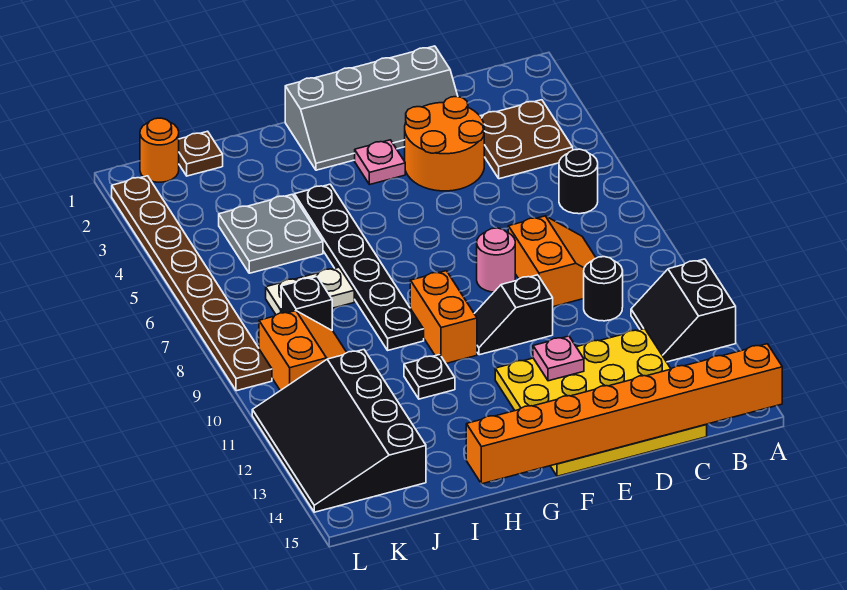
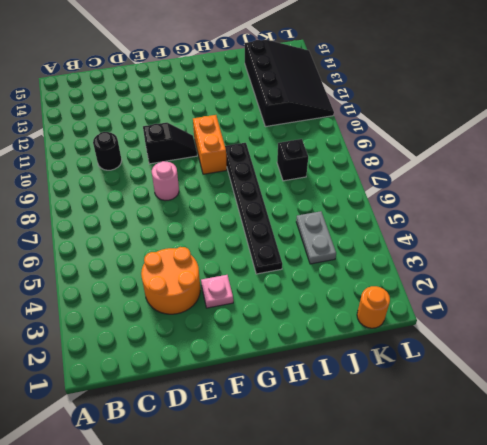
grey plate J4:J5 level 1 -> grey plate I4:J5 level 1
none -> black slope A11:B12 level 1 top A
none -> brown plate B3:C4 level 1
none -> black round brick B6 level 1

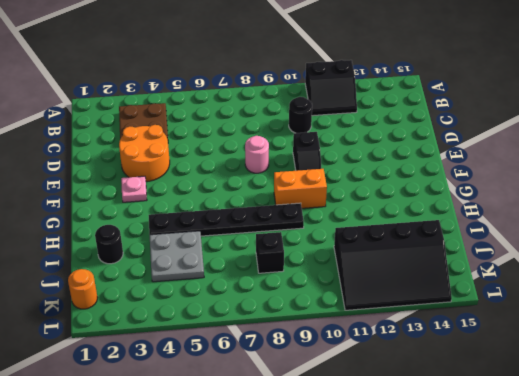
black round brick I2 level 1 -> black round brick B6 level 1
none -> orange slope C8:D9 level 1 top D
none -> yellow plate C12:F15 level 1
none -> grey slope D1:G2 level 1 top 1

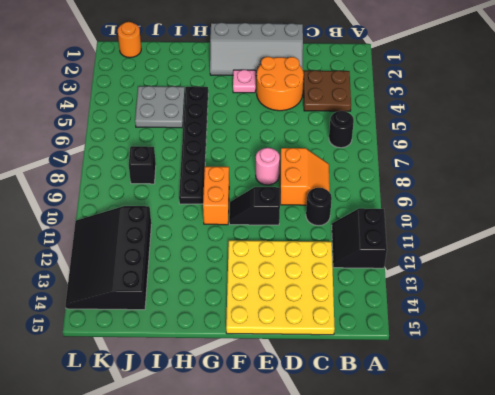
none -> black plate H11 level 1
none -> white plate I7:J7 level 1
none -> brown plate J1 level 1

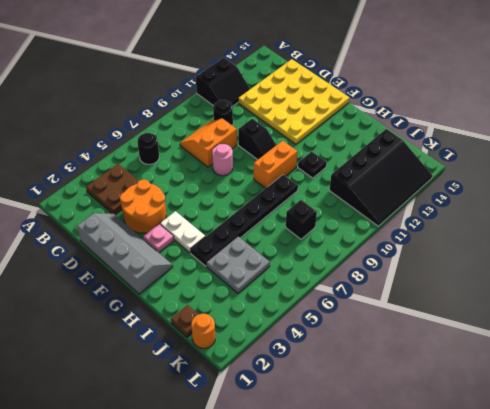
white plate F4:G4 level 1 -> white plate I7:J7 level 1
none -> orange slope J9:K10 level 1 top K
none -> brown plate L2:L9 level 1
none -> orange brick A15:H15 level 2

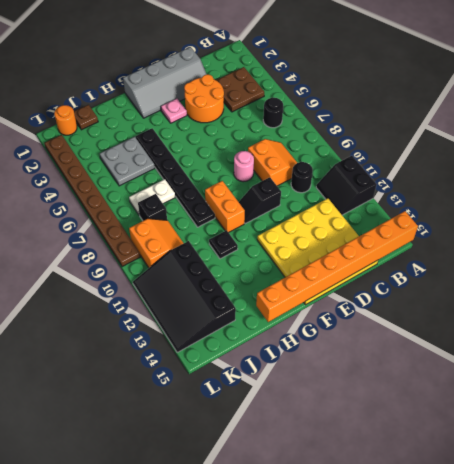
none -> pink plate E12 level 2

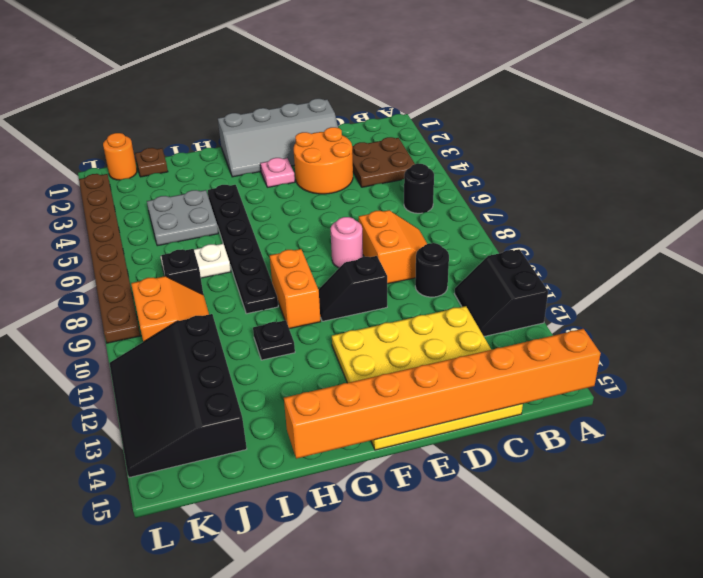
none -> pink plate E12 level 2

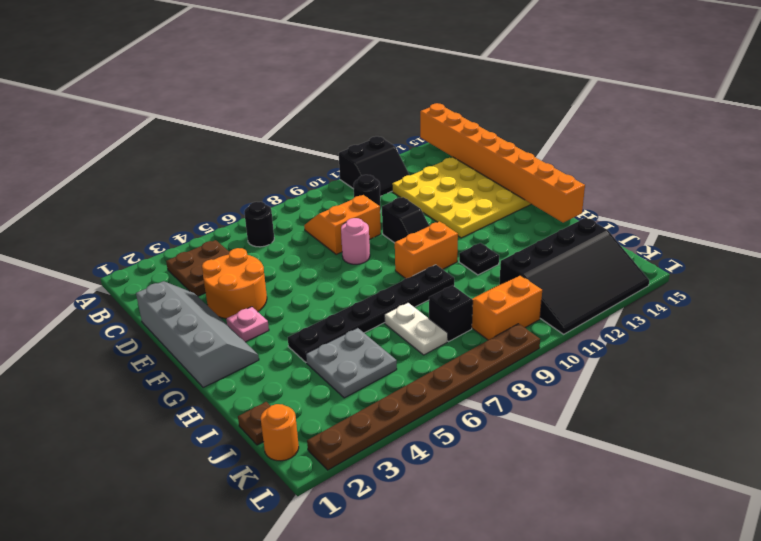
none -> pink plate E12 level 2

